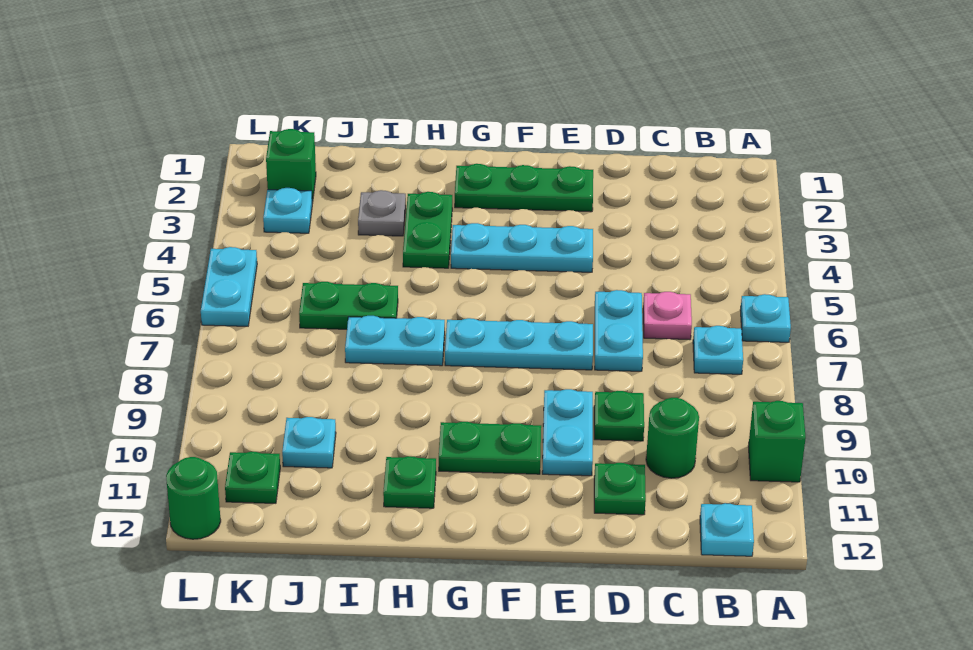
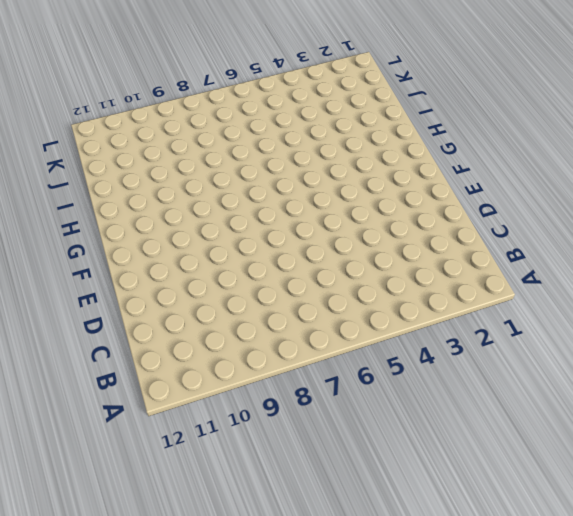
none -> cyan plate A6 level 1
none -> green brick A10 level 1
none -> cyan plate B7 level 1

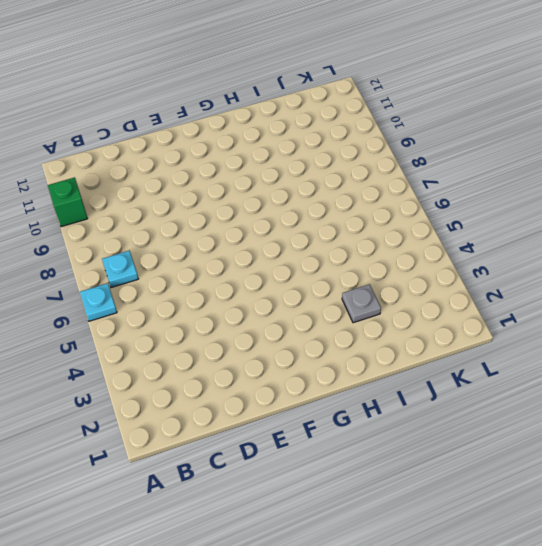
none -> cyan plate B12 level 1
none -> pink plate C6 level 1
none -> green round brick C10 level 1

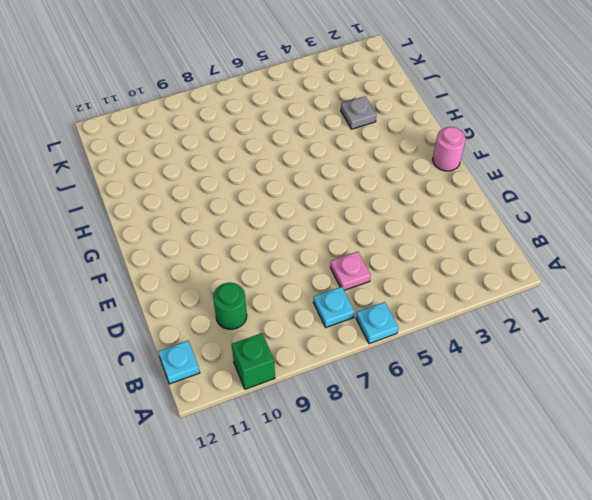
pink round brick F1 level 1 -> none
none -> cyan plate D6:D7 level 1
none -> green plate D9 level 1
none -> green plate D11 level 1

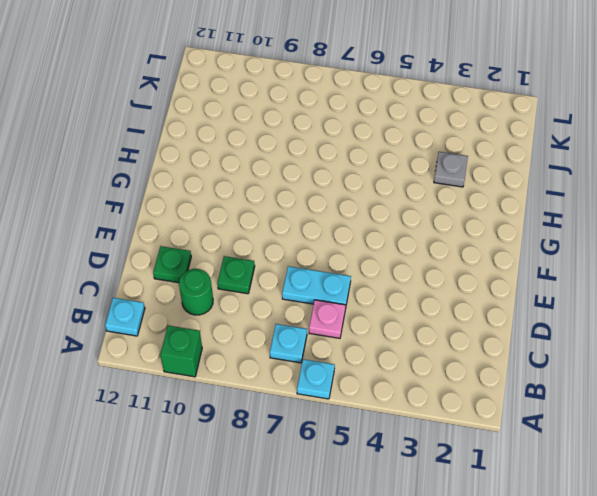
none -> green plate E2:G2 level 1
none -> cyan plate E4:G4 level 1
none -> cyan plate E7:G7 level 1

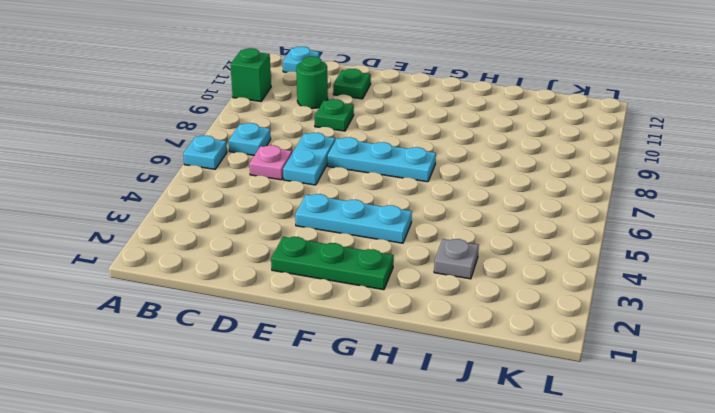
none -> cyan plate E9:E10 level 1
none -> green plate F10:G10 level 1
none -> green plate H3:H4 level 1

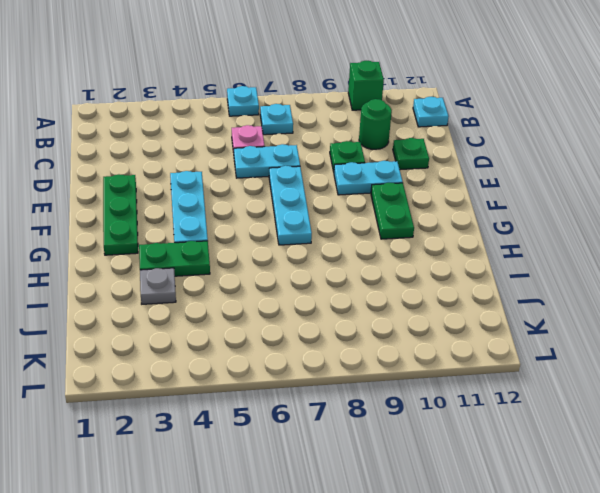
none -> cyan plate H7:I7 level 1
none -> green plate H11 level 1
none -> green plate I6:J6 level 1

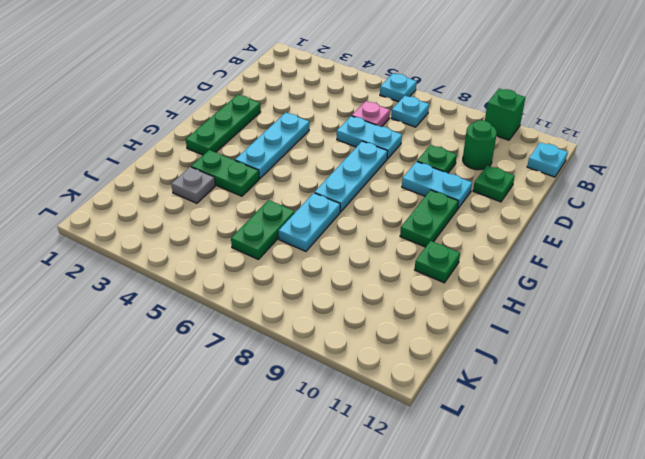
none -> cyan plate J10 level 1
none -> green brick K2 level 1
none -> cyan plate K3 level 1

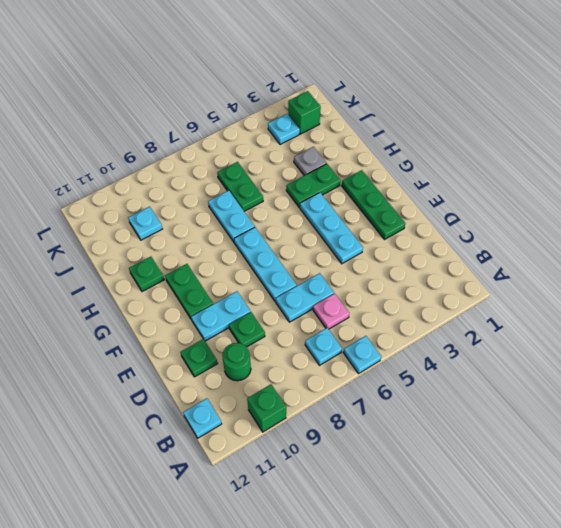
none -> green plate K11 level 1
none -> cyan plate L5:L6 level 1
none -> green round brick L12 level 1

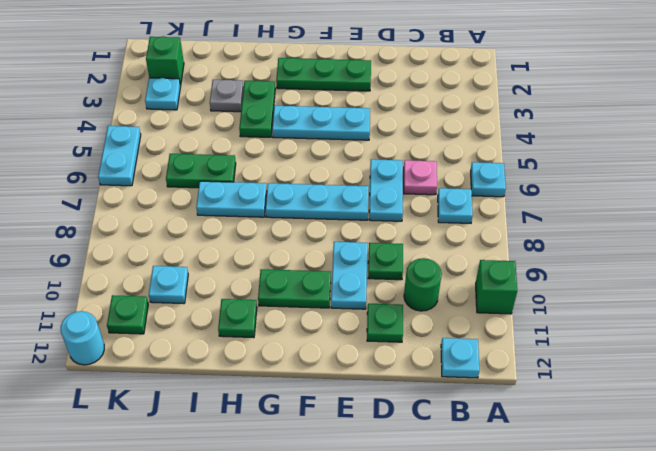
cyan round brick L12 level 1 -> green round brick L12 level 1

